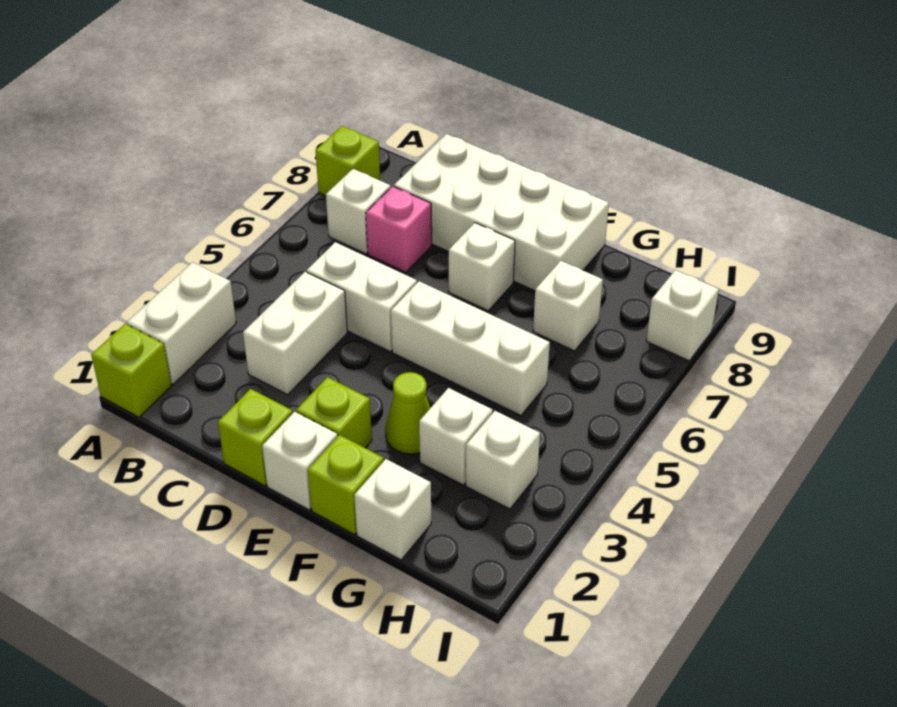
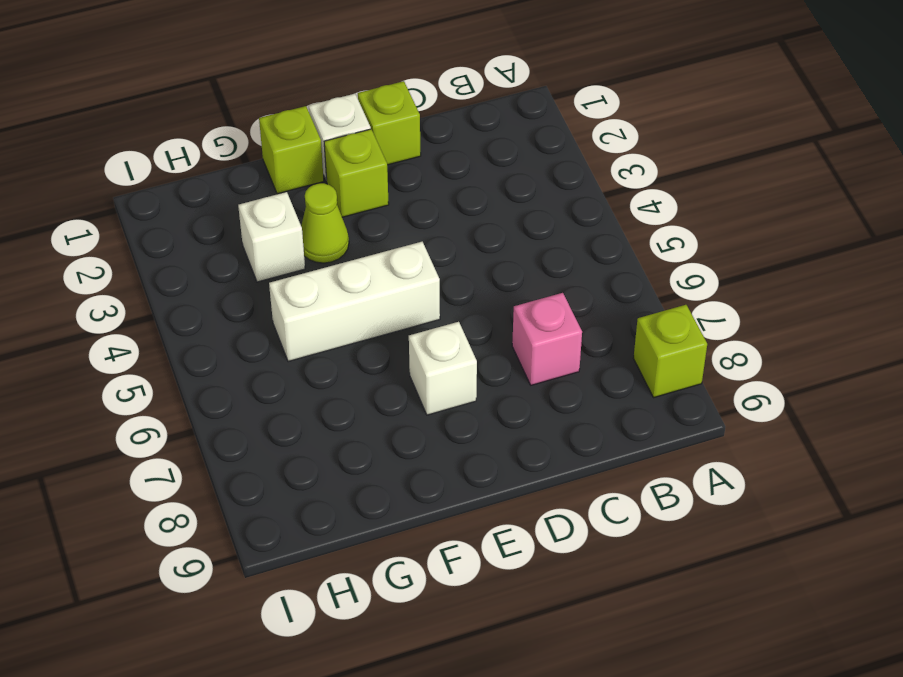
none -> lime brick A1 level 1
none -> white brick A2:A3 level 1
none -> white brick B7 level 1

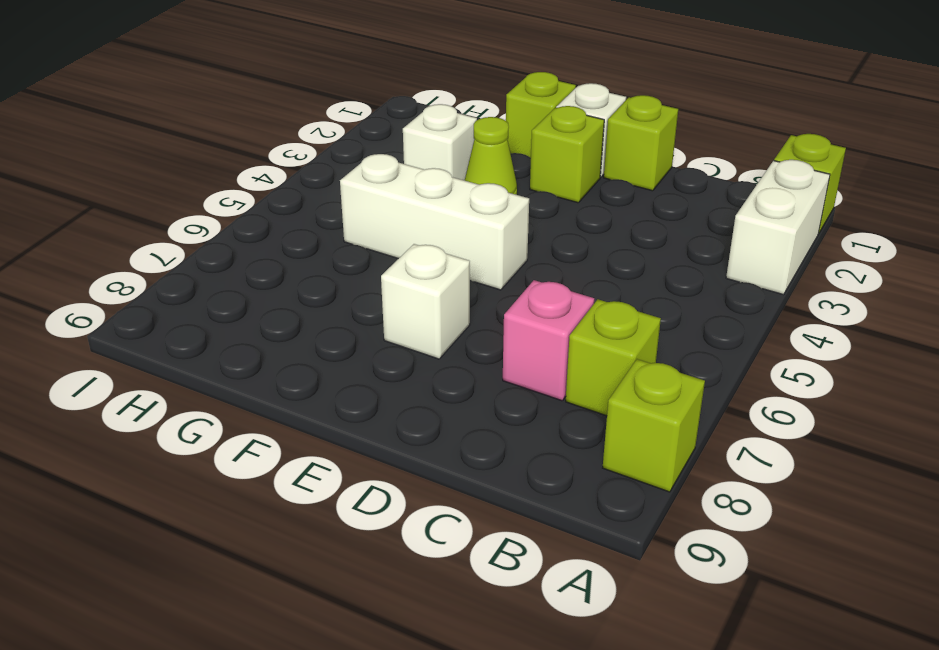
lime brick B7 level 1 -> white brick B7 level 1
none -> white brick C3:C4 level 1
none -> white brick C5:D5 level 1
none -> white brick C8:F9 level 1

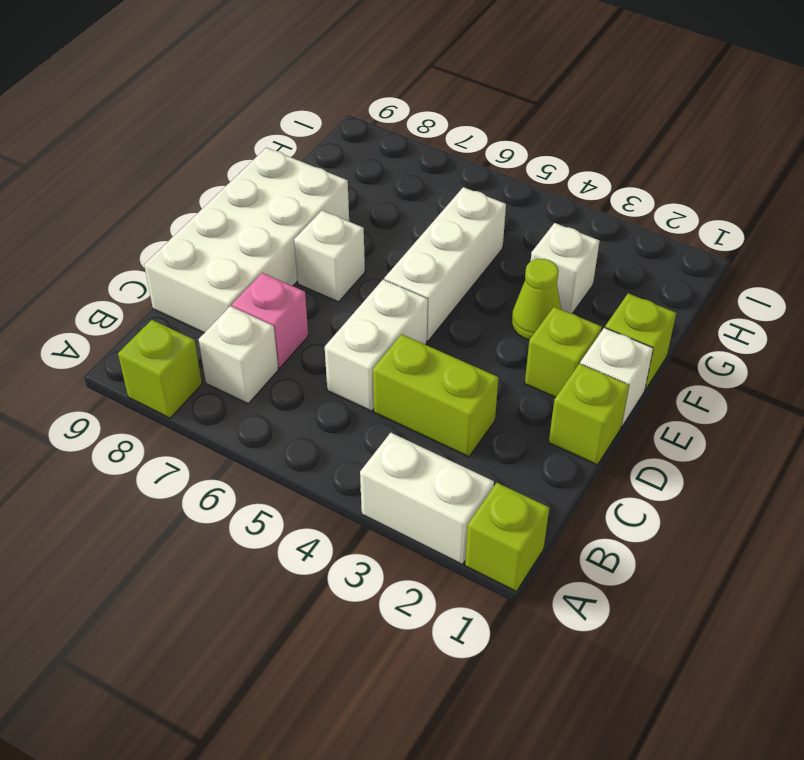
lime brick C3:C4 level 1 -> white brick C3:C4 level 1
none -> white brick G1 level 1
none -> white brick G7 level 1
none -> white brick H3 level 1

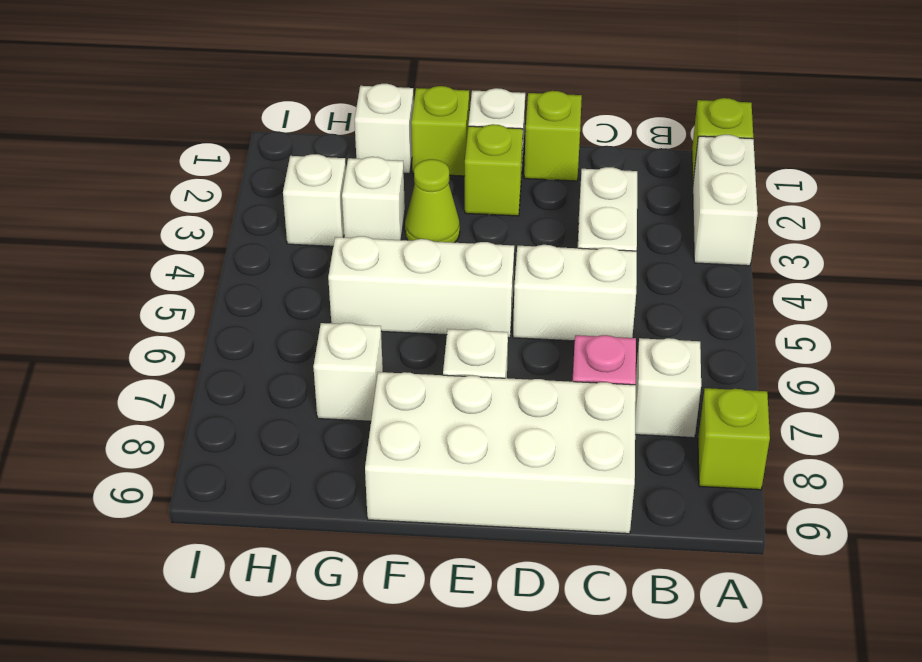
none -> white brick I8 level 1

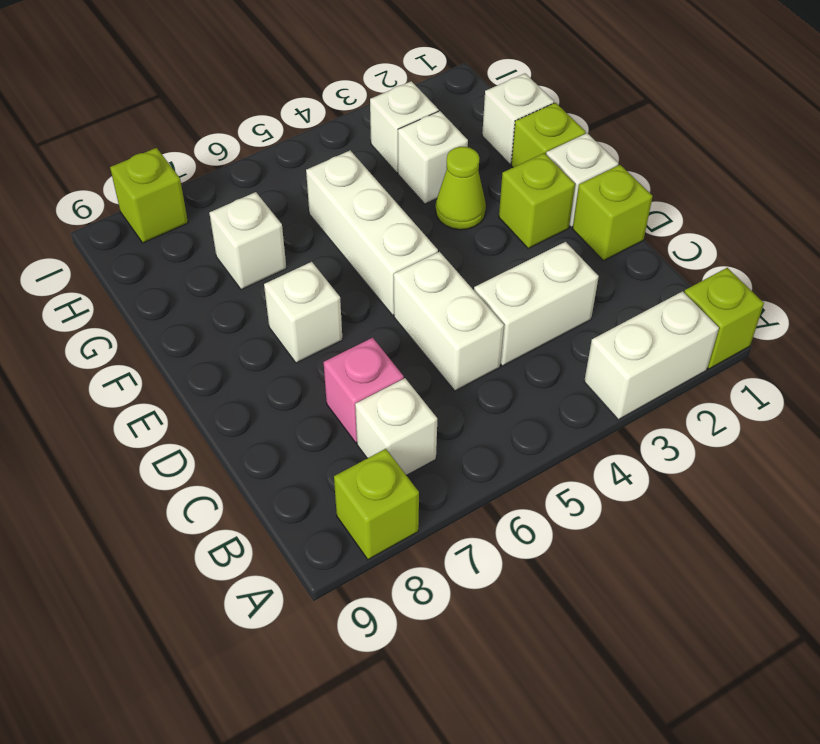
lime brick I8 level 1 -> white brick I8 level 1
none -> white brick C8:F9 level 1

